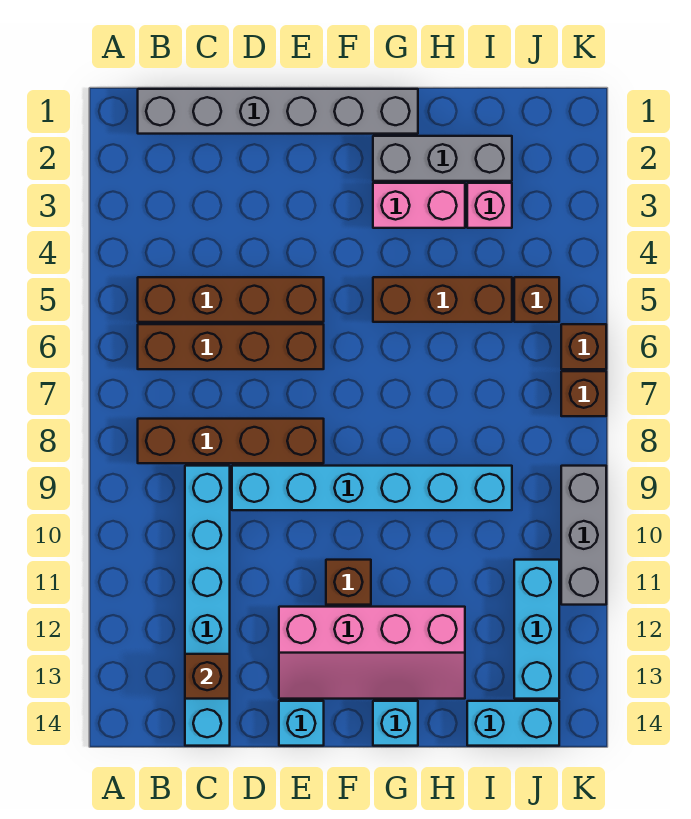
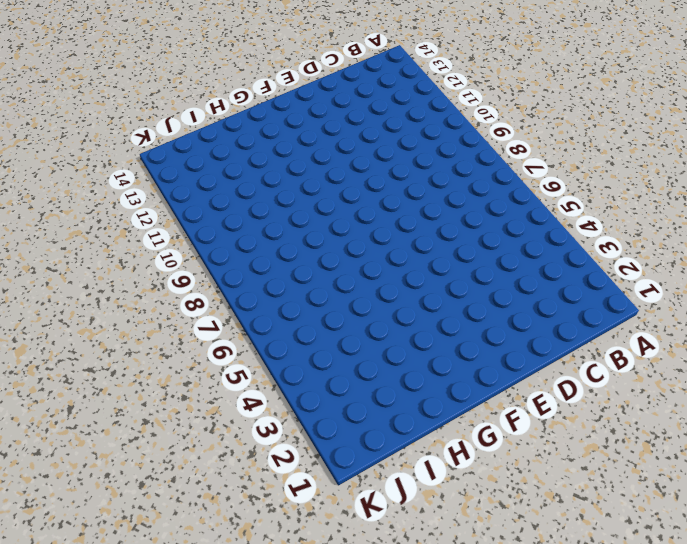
none -> grey brick B1:G1 level 1
none -> brown brick B5:E5 level 1
none -> brown brick B6:E6 level 1

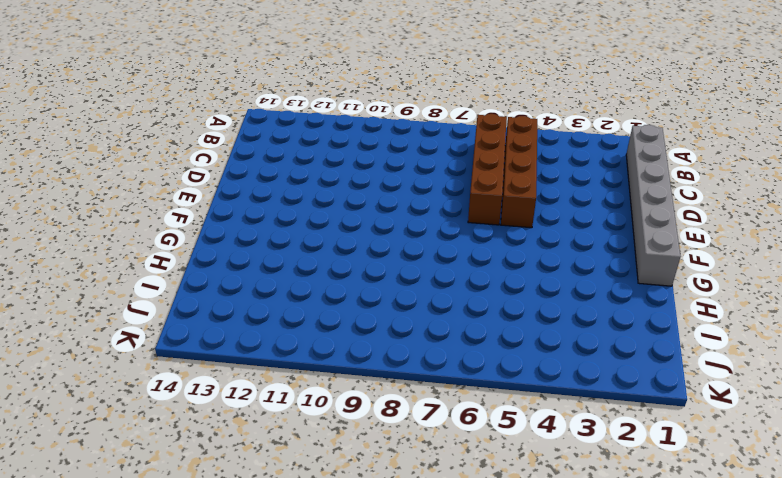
none -> brown brick B8:E8 level 1
none -> cyan brick C9:C14 level 1
none -> cyan brick D9:I9 level 1

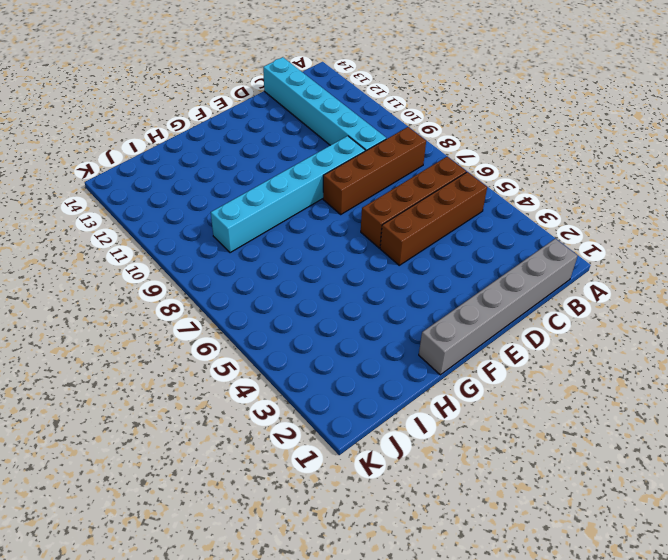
none -> pink slope E12:H13 level 1 top 12
none -> cyan brick E14 level 1
none -> brown brick F11 level 1

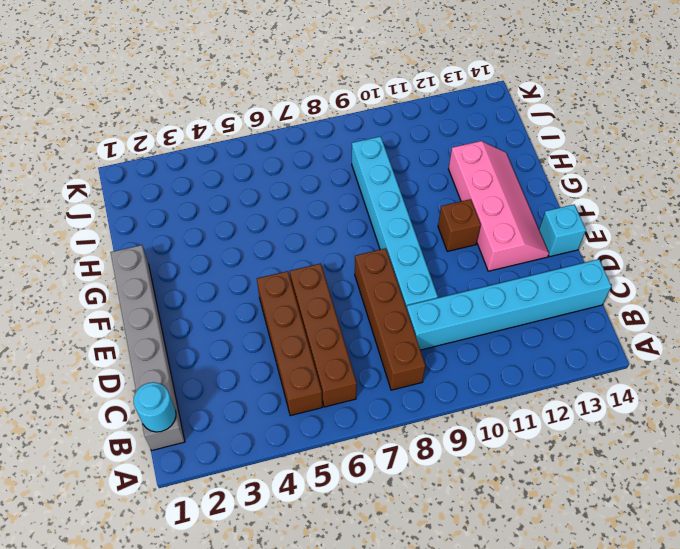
cyan round brick B1 level 2 -> none
none -> grey brick G2:I2 level 1
none -> pink brick G3:H3 level 1
none -> brown brick G5:I5 level 1

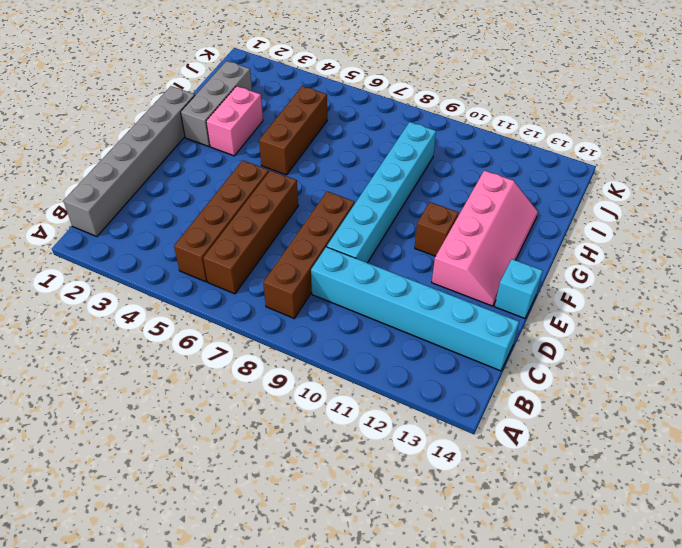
none -> cyan brick G14 level 1
none -> pink brick I3 level 1
none -> cyan brick I14:J14 level 1

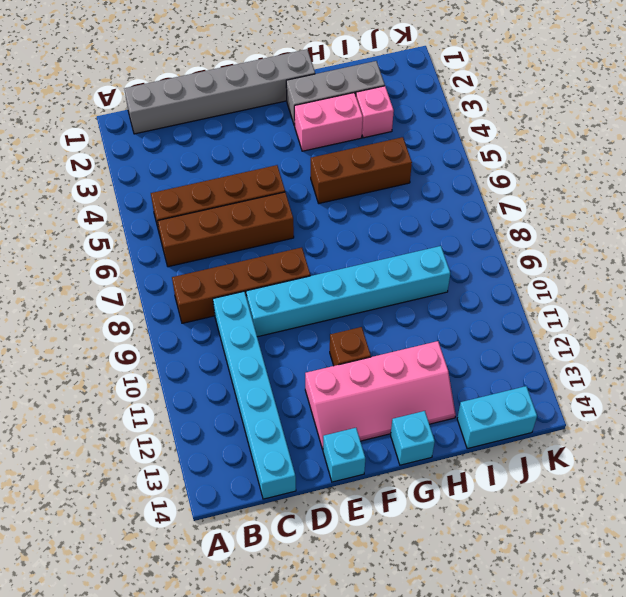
none -> brown brick J5 level 1
none -> cyan brick J11:J13 level 1
none -> brown brick K6 level 1

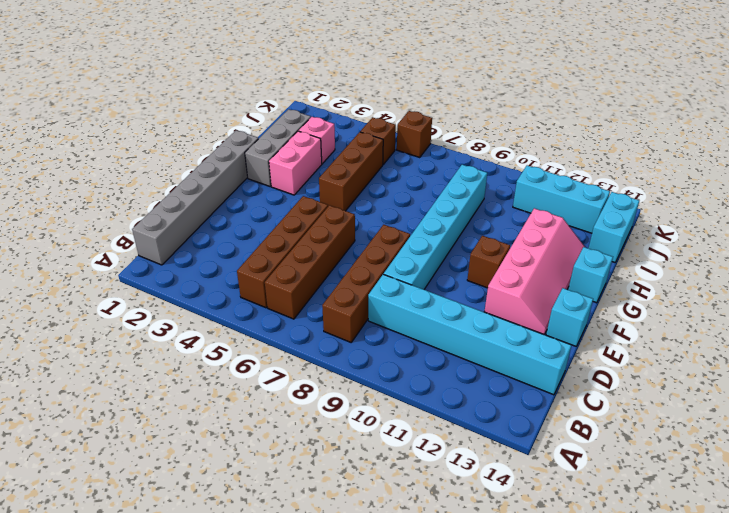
none -> brown brick K7 level 1
none -> grey brick K9:K11 level 1
none -> brown brick C13 level 2

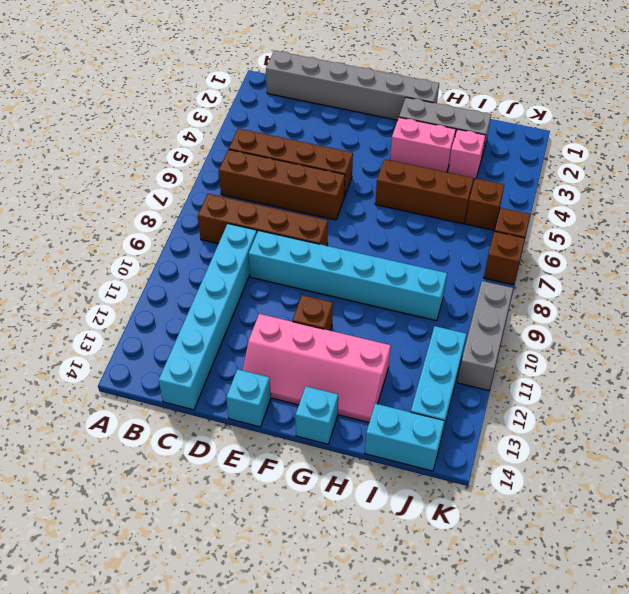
none -> brown brick C13 level 2

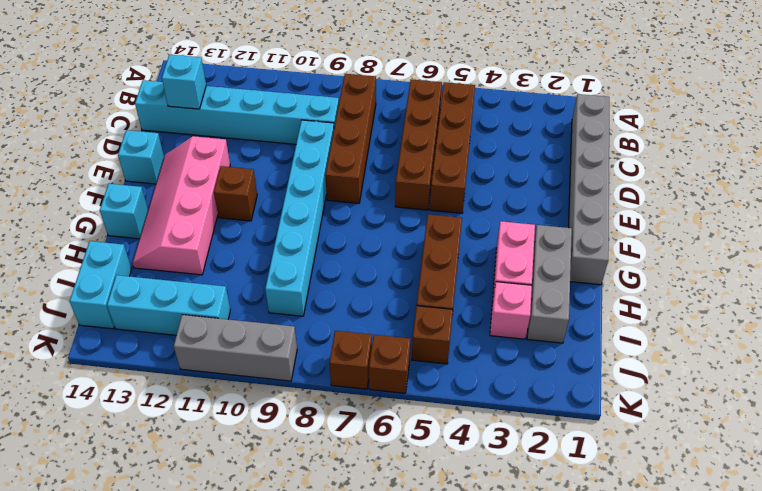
cyan brick C13 level 2 -> brown brick C13 level 2

